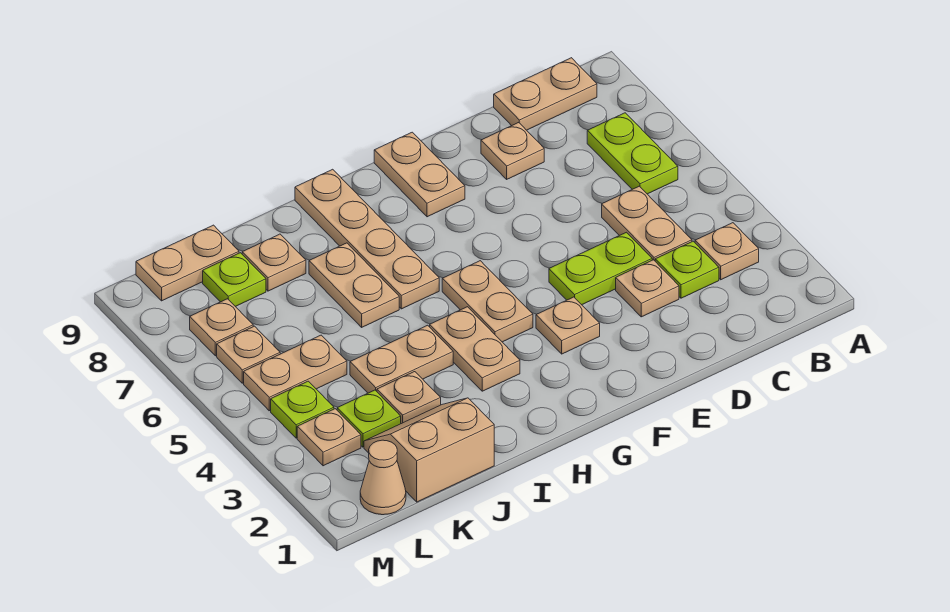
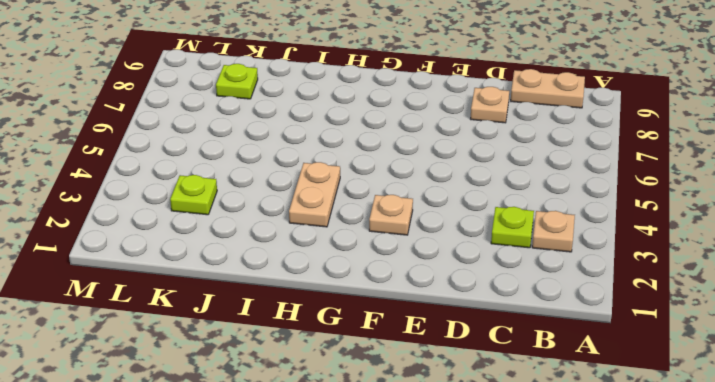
none -> lime plate B6:B7 level 1
none -> tan plate C4:C5 level 1
none -> tan plate D3 level 1

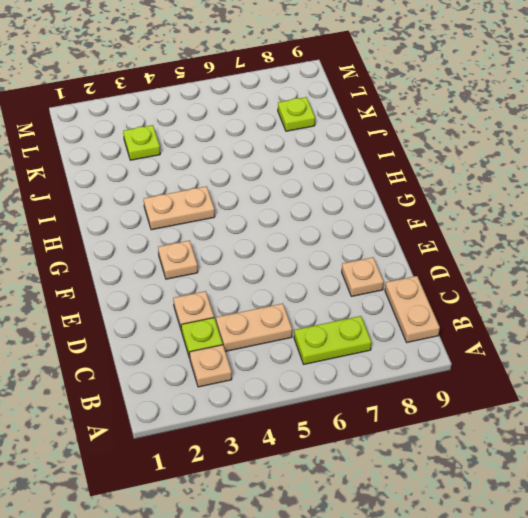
none -> lime plate D4:E4 level 1
none -> tan plate F8:F9 level 1
none -> tan plate G4:G5 level 1

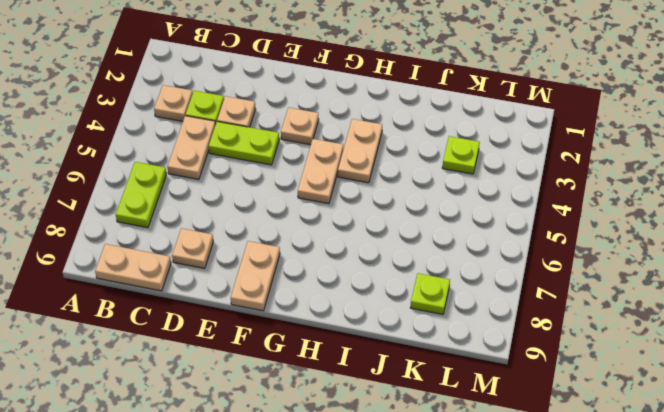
none -> tan plate H6:H9 level 1
none -> tan plate I4:J4 level 1
none -> tan plate I6:I7 level 1

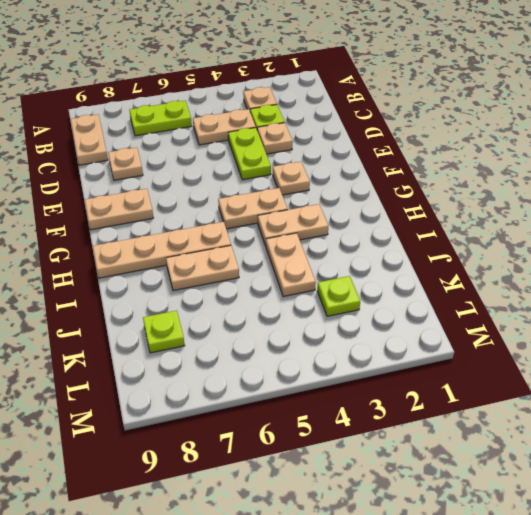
none -> tan slope J1:K2 level 1 top 1
none -> tan plate J3 level 1
none -> tan plate J8 level 1

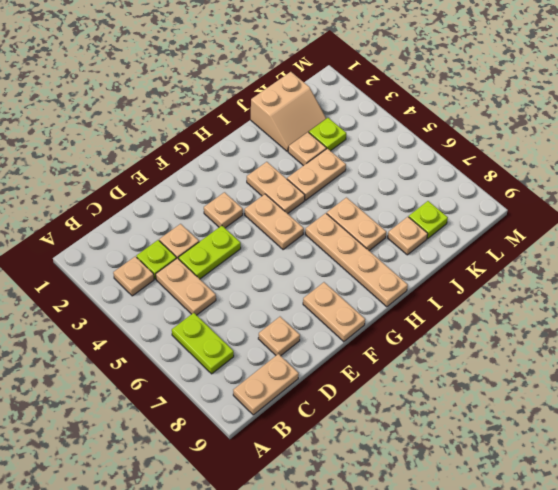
none -> tan plate K5:L5 level 1
none -> tan plate K9:L9 level 1
none -> tan cone L1 level 1

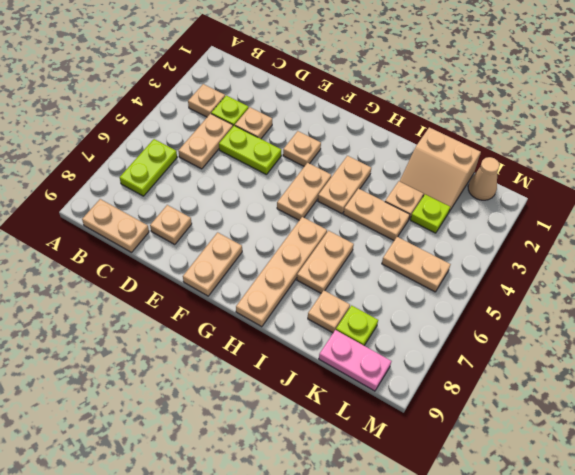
pink plate K9:L9 level 1 -> tan plate K9:L9 level 1
none -> tan plate L3 level 1
none -> lime plate L4 level 1
none -> tan plate L6 level 1

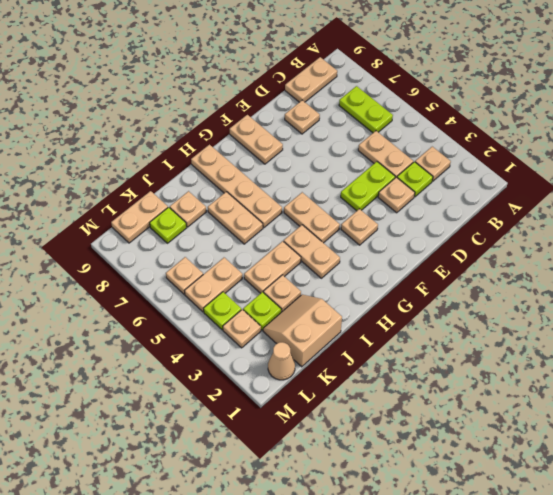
none -> tan plate L7 level 1

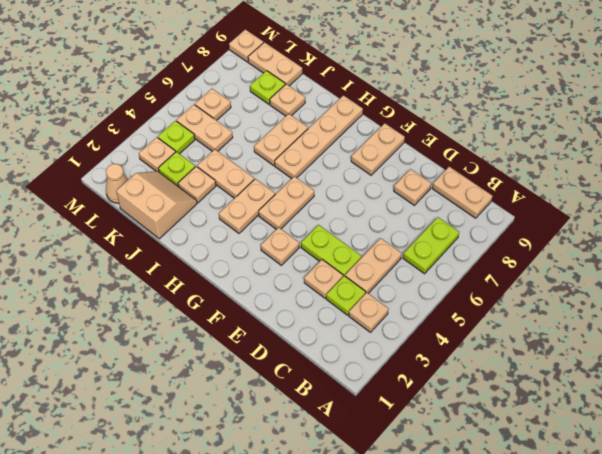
tan plate M9 level 1 -> tan plate L7 level 1

